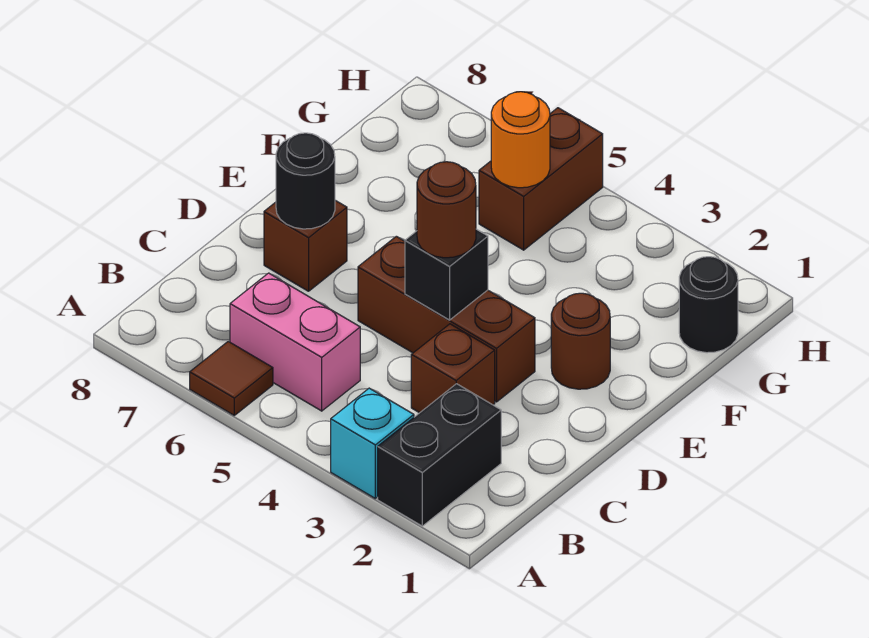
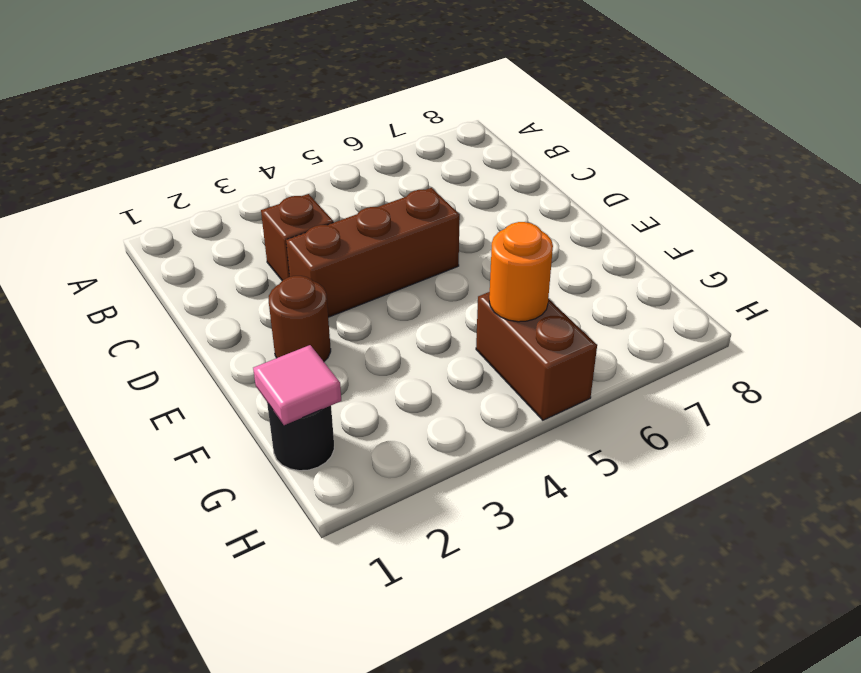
pink tile G1 level 2 -> none
none -> black brick A2:B2 level 1
none -> cyan brick A3 level 1
none -> brown tile A6 level 1

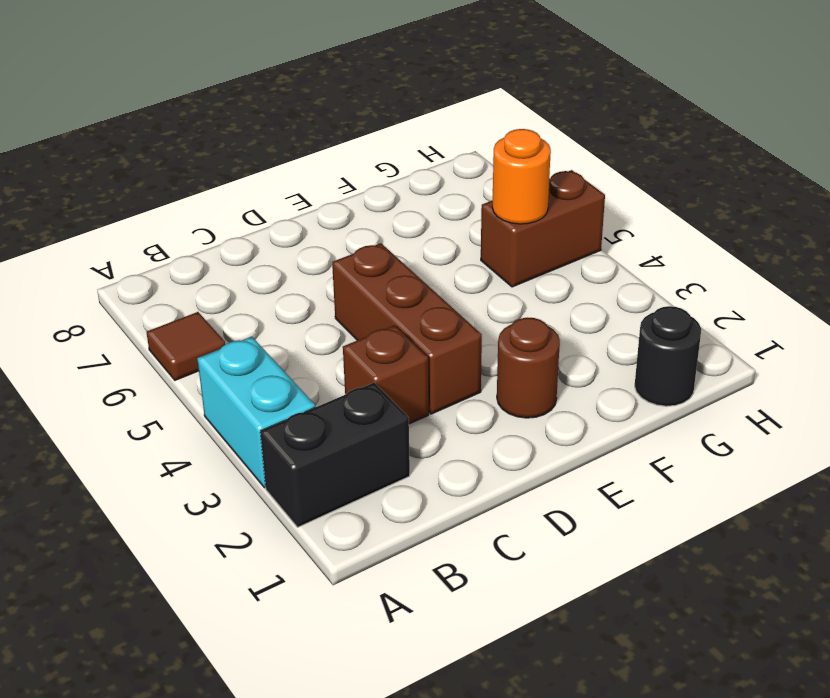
cyan brick A3:A4 level 1 -> cyan brick A3 level 1
none -> pink brick B5:B6 level 1
none -> brown brick D7 level 1
none -> black brick D4 level 2

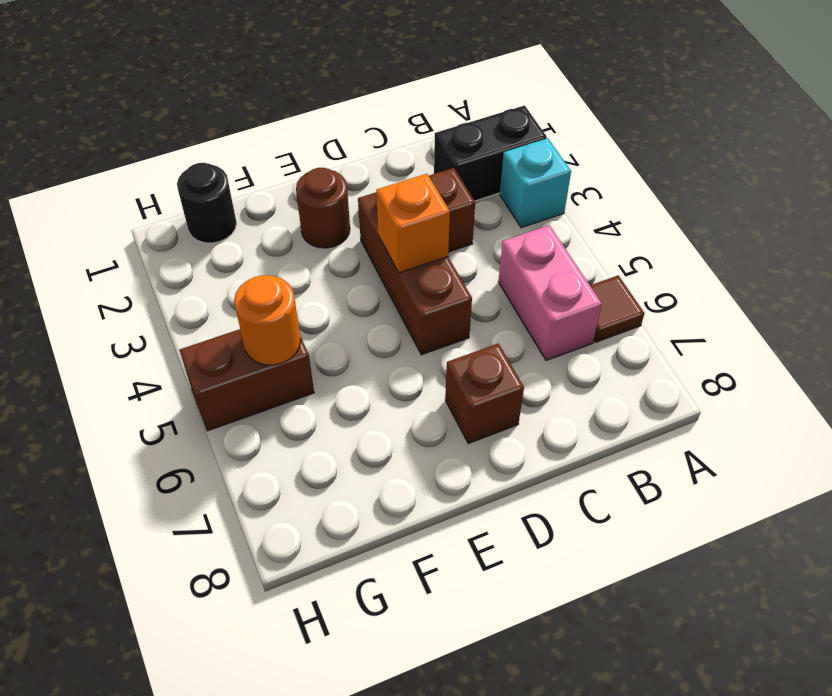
orange brick D4 level 2 -> black brick D4 level 2
none -> black round brick D7 level 2
none -> brown round brick D4 level 3

